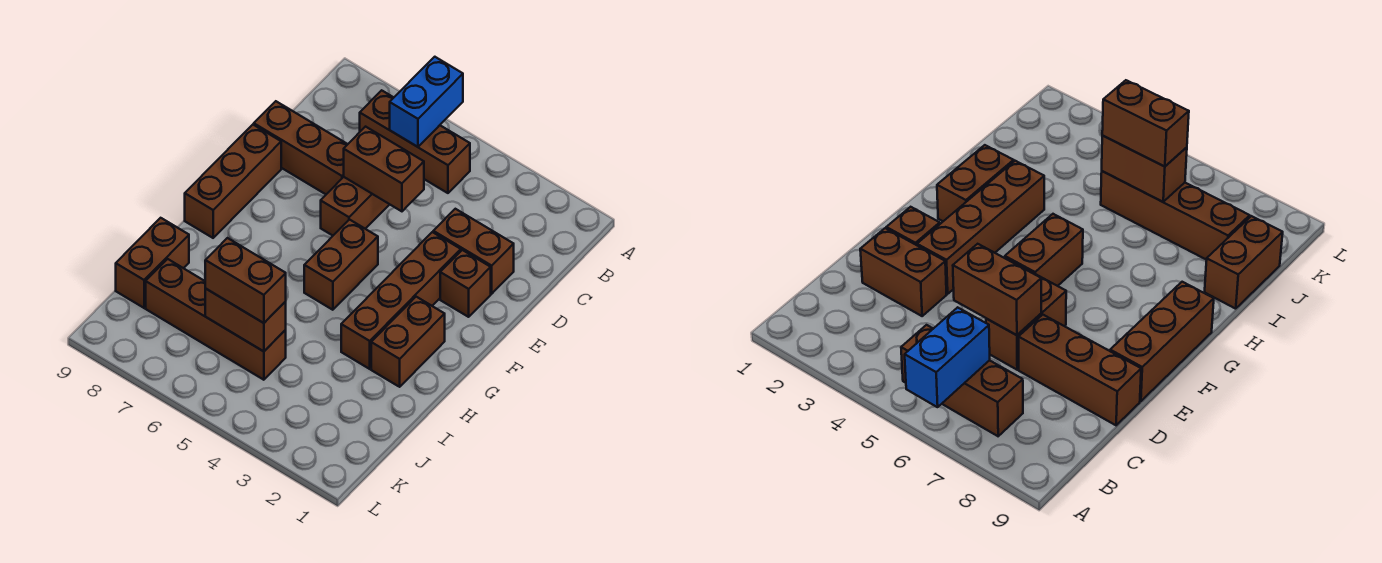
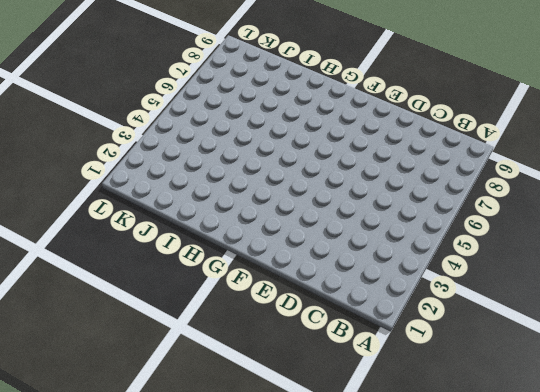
none -> brown brick B5:B7 level 1
none -> brown brick D2:D3 level 1
none -> brown brick D6:E6 level 1

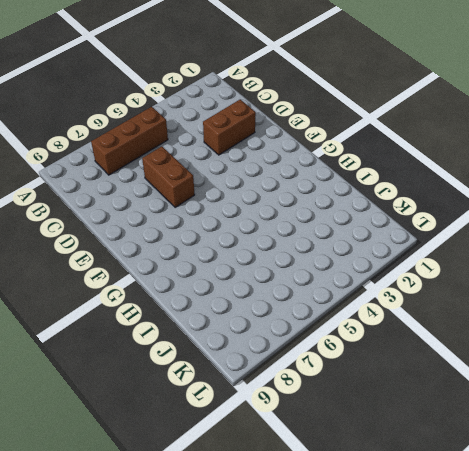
none -> brown brick D7:D9 level 1
none -> brown brick E2 level 1
none -> brown brick E3:H3 level 1

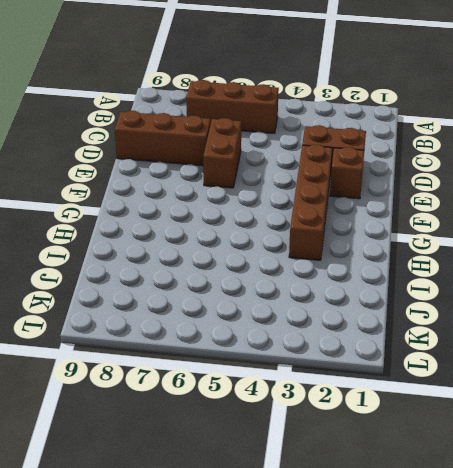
none -> brown brick E9:G9 level 1
none -> brown brick F5:G5 level 1
none -> brown brick G2:H2 level 1

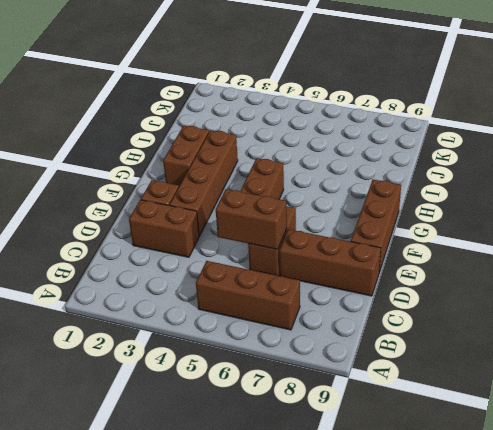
none -> brown brick I9:J9 level 1
none -> brown brick J5:J8 level 1
none -> blue brick A6:B6 level 2

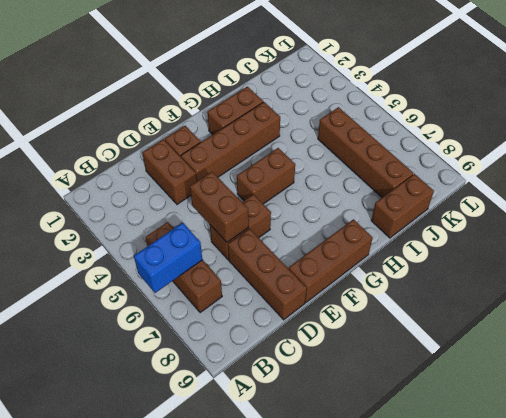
none -> brown brick J5:J6 level 2
none -> brown brick J5:J6 level 3

